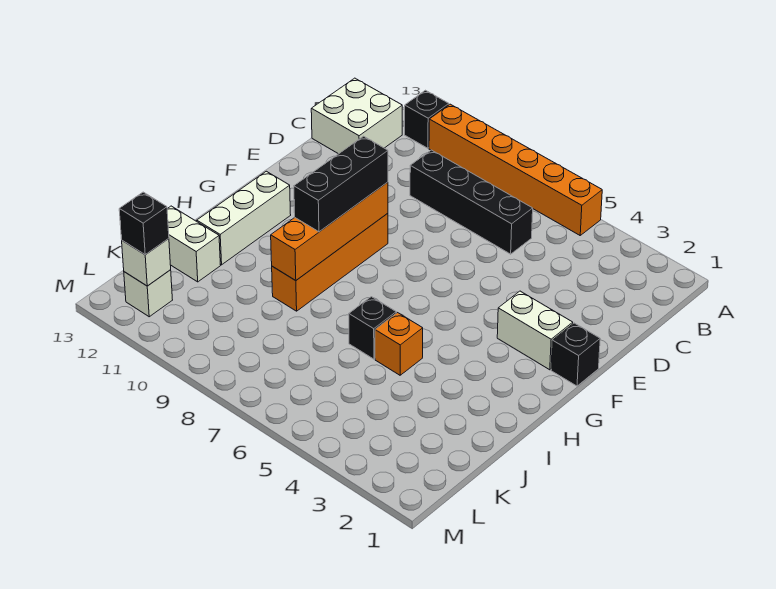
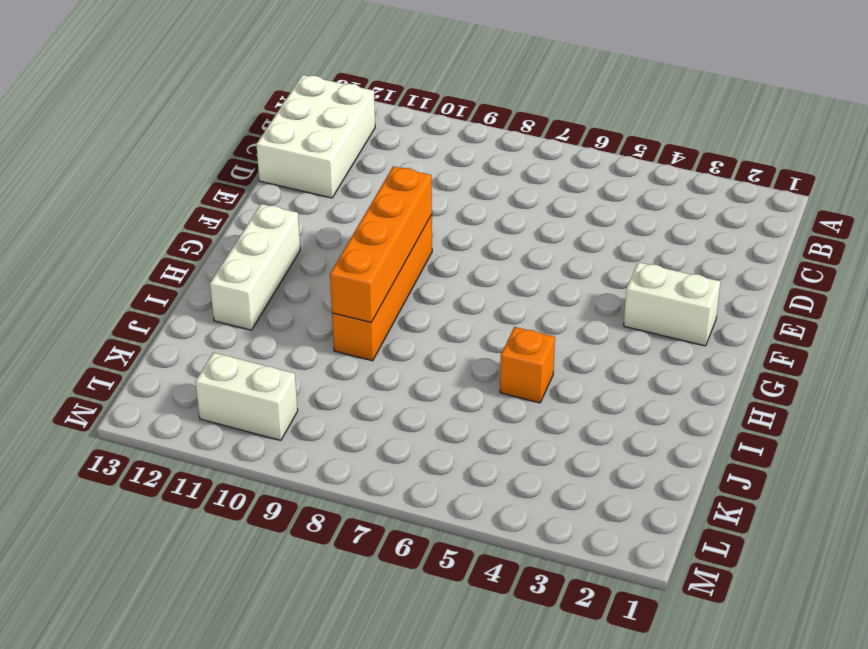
white brick B12:D13 level 1 -> white brick B12:C13 level 1
white brick L10:L11 level 1 -> white brick J12:J13 level 1
none -> orange brick A5:A10 level 1
none -> black brick A11 level 1
none -> black brick C6:C9 level 1

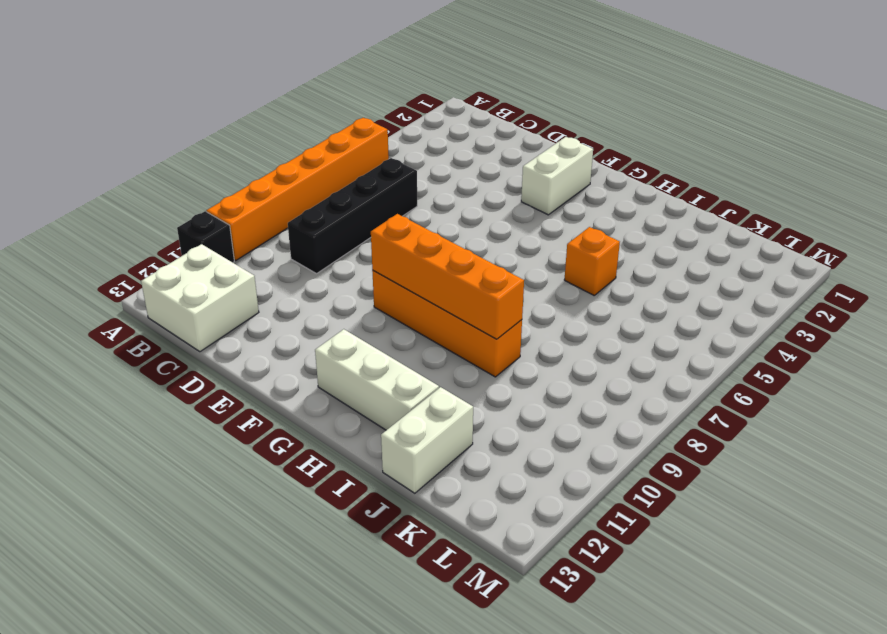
none -> black brick F1 level 1
none -> black brick I6 level 1
none -> white brick L12 level 1

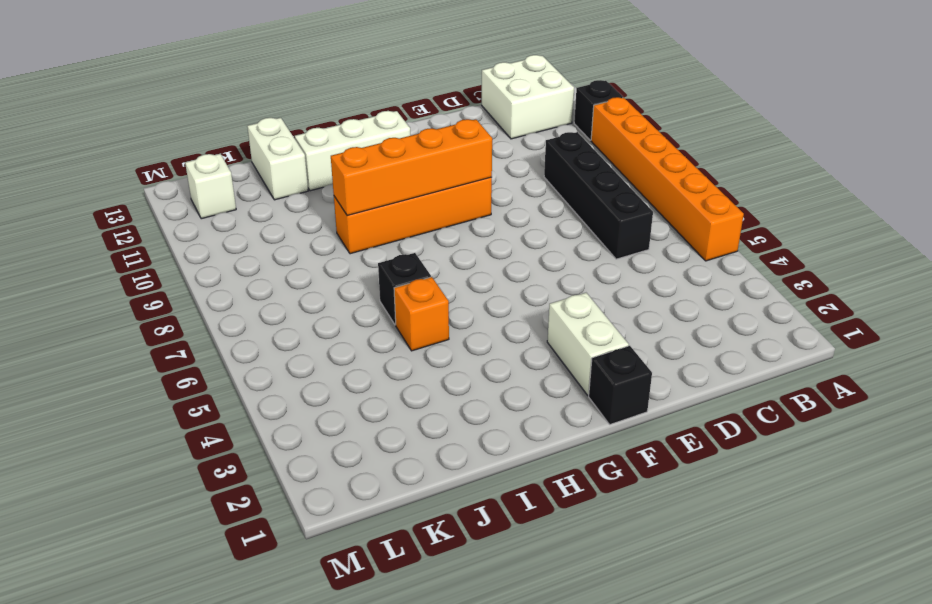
none -> white brick L12 level 2
none -> black brick F9:H9 level 3
none -> black brick L12 level 3

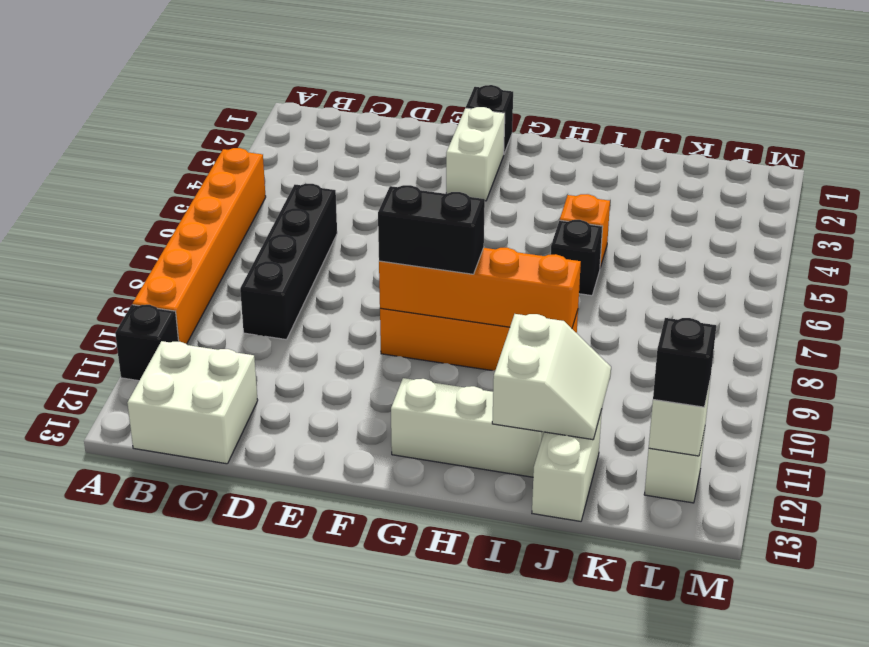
black brick F9:G9 level 3 -> black brick F9:H9 level 3
white slope I11:J12 level 2 top I -> none

